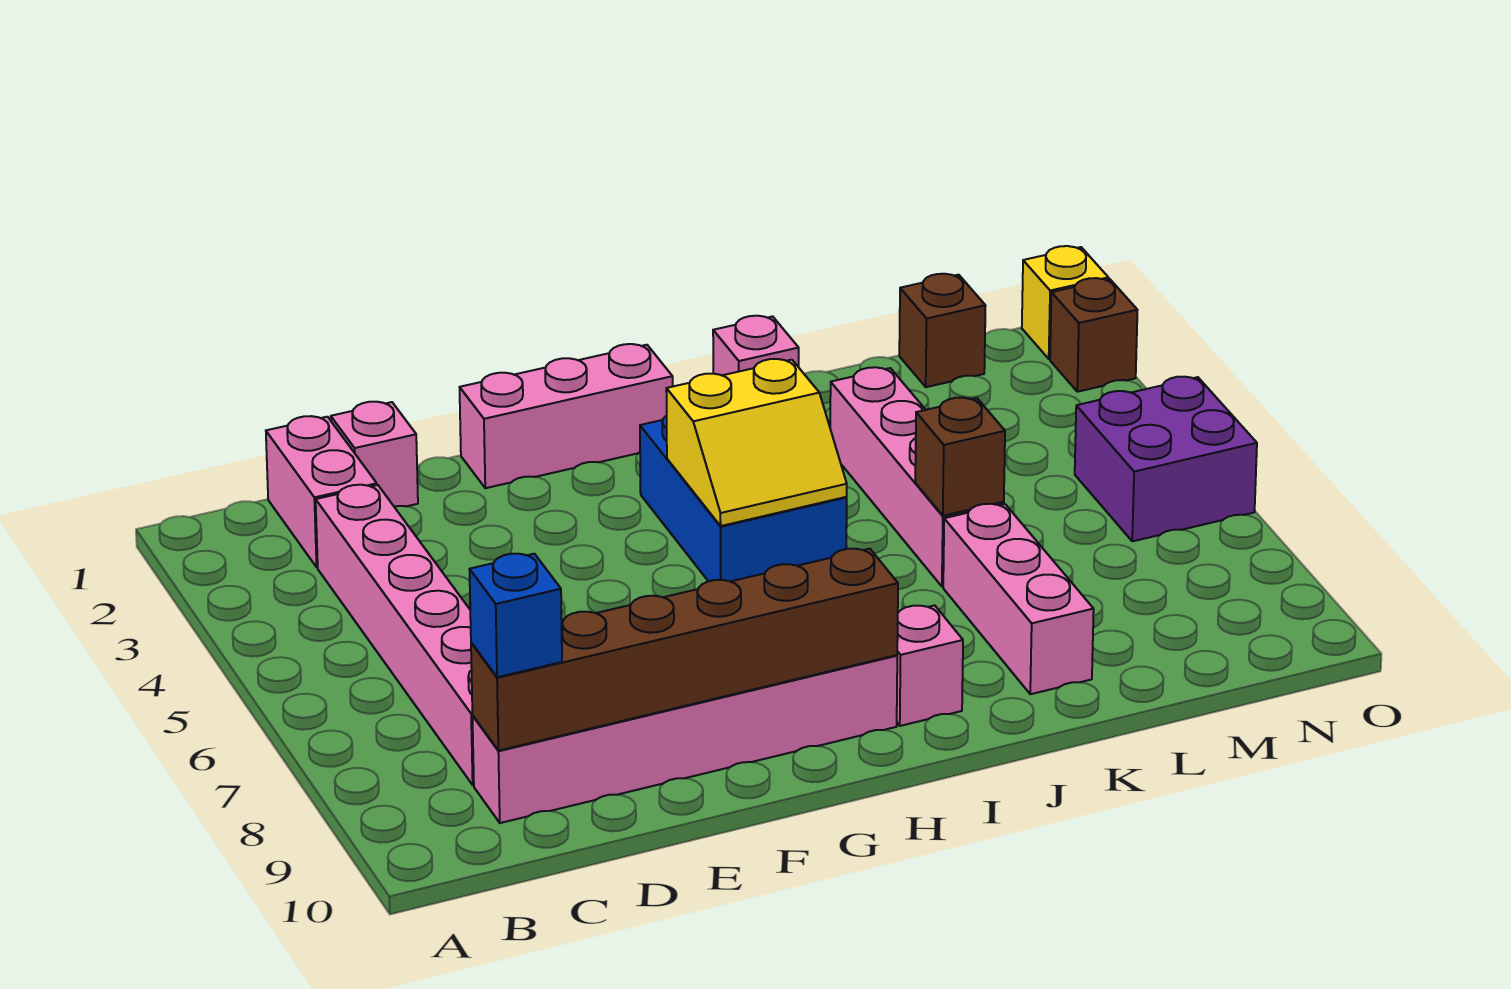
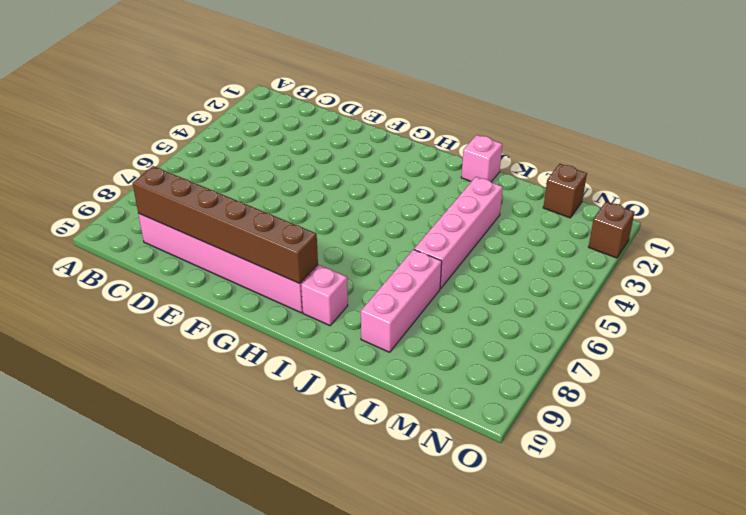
none -> pink brick C1:C2 level 1
none -> pink brick C3:C8 level 1
none -> pink brick D1 level 1

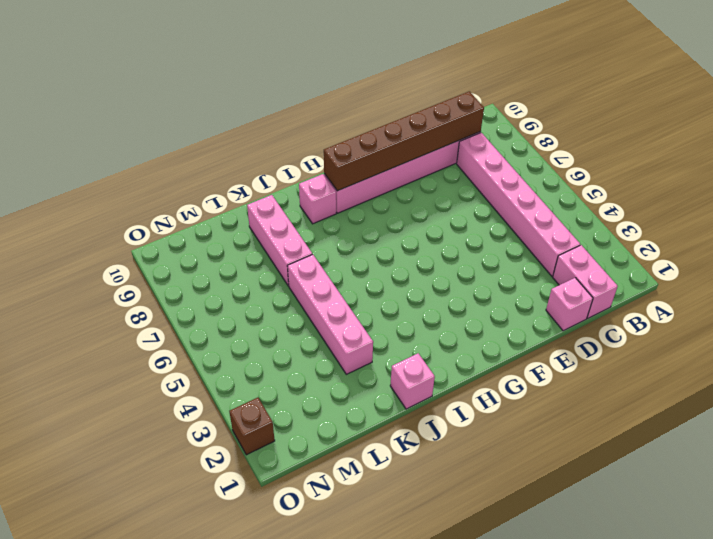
none -> pink brick F1:H1 level 1
none -> blue brick H3:I5 level 1
none -> brown brick M1 level 1

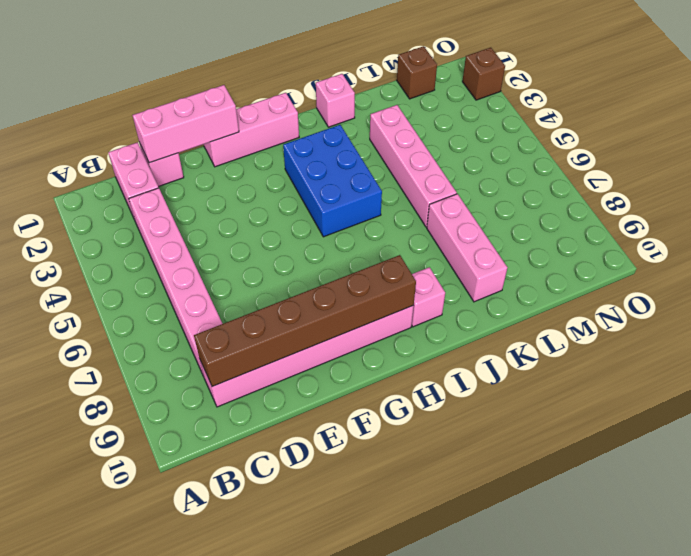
pink brick D1:F1 level 2 -> none
none -> purple brick N5:O6 level 1
none -> yellow brick O1 level 1
none -> yellow slope H4:I5 level 2 top 4

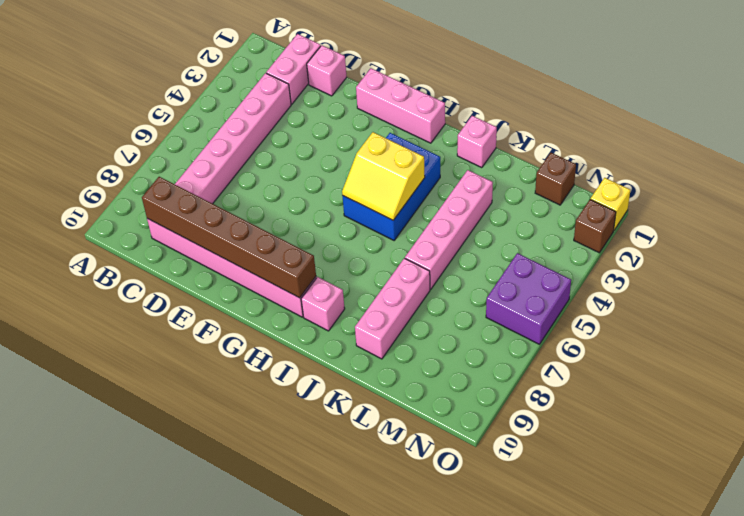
none -> brown brick K6 level 2
none -> blue brick C9 level 3

